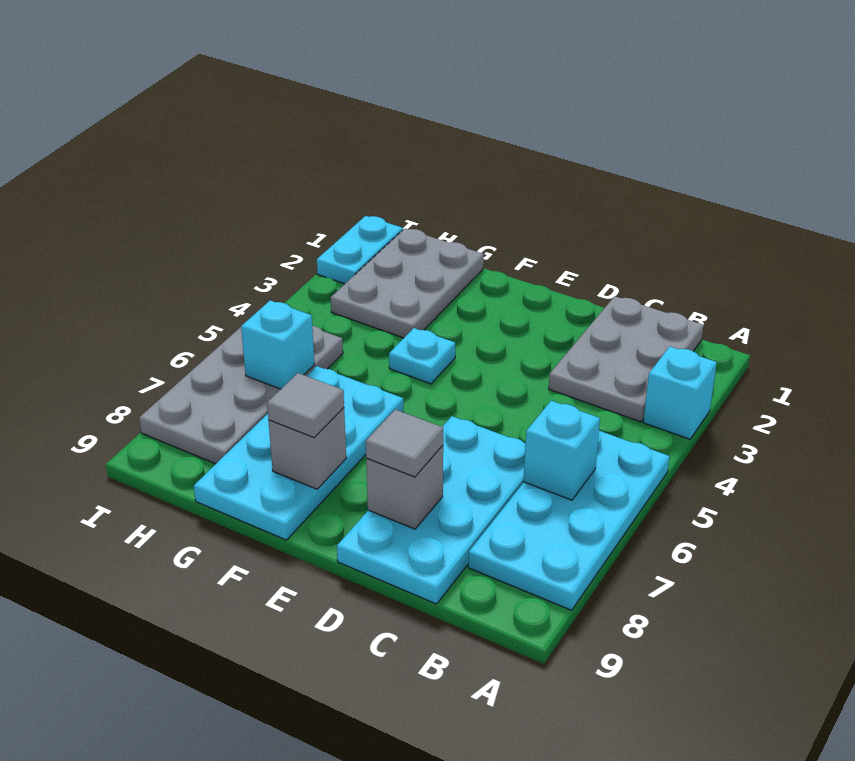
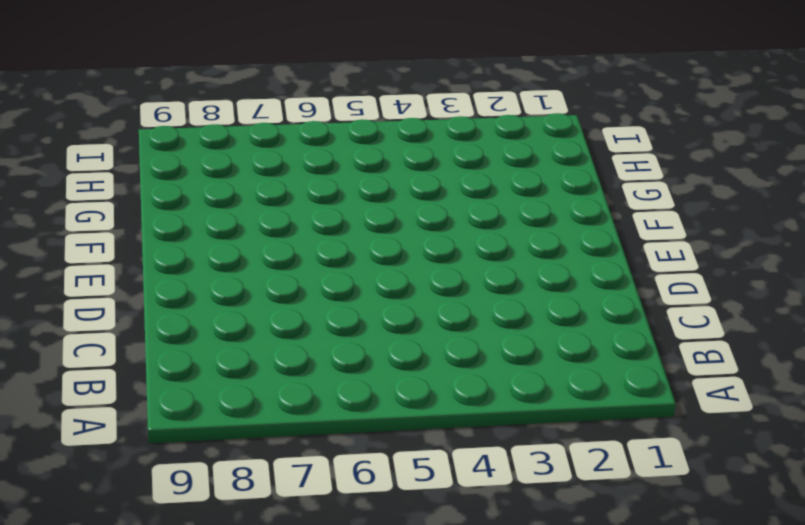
none -> cyan brick A3 level 1
none -> cyan plate A5:B8 level 1
none -> grey plate B1:C3 level 1

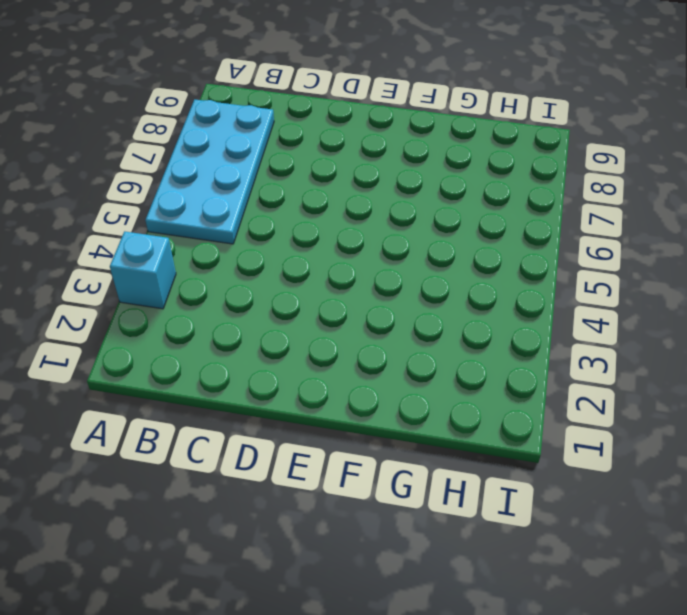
none -> grey plate B1:C3 level 1
none -> cyan plate C6:D9 level 1
none -> cyan plate F4 level 1

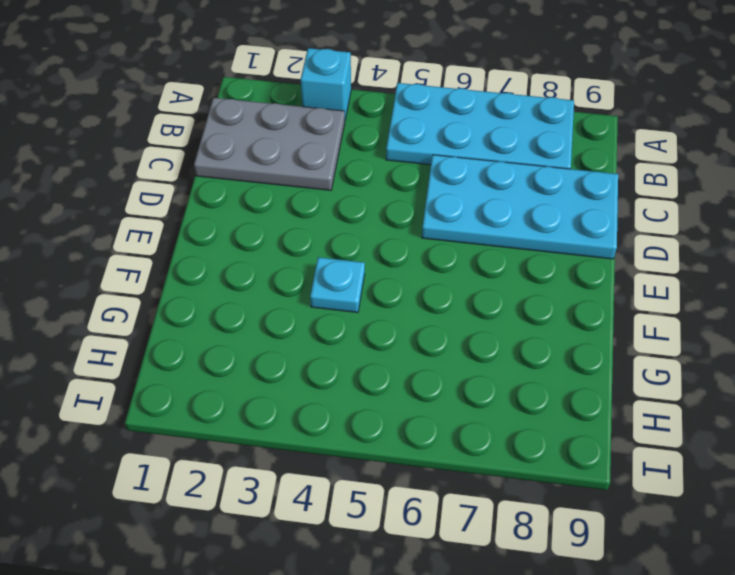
none -> cyan plate F6:G9 level 1
none -> grey plate G1:H3 level 1
none -> grey plate H5:I8 level 1

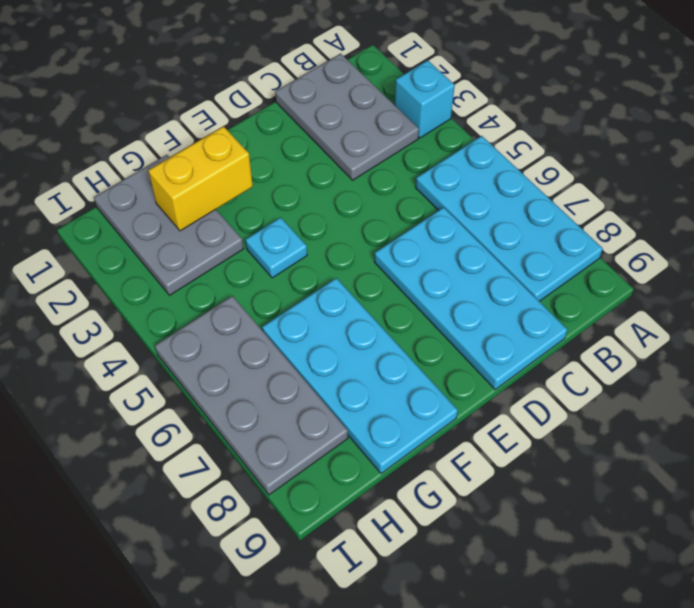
yellow brick F2:G2 level 2 -> none
none -> cyan plate I1:I2 level 1
none -> cyan brick B6 level 2
none -> grey brick D8 level 2

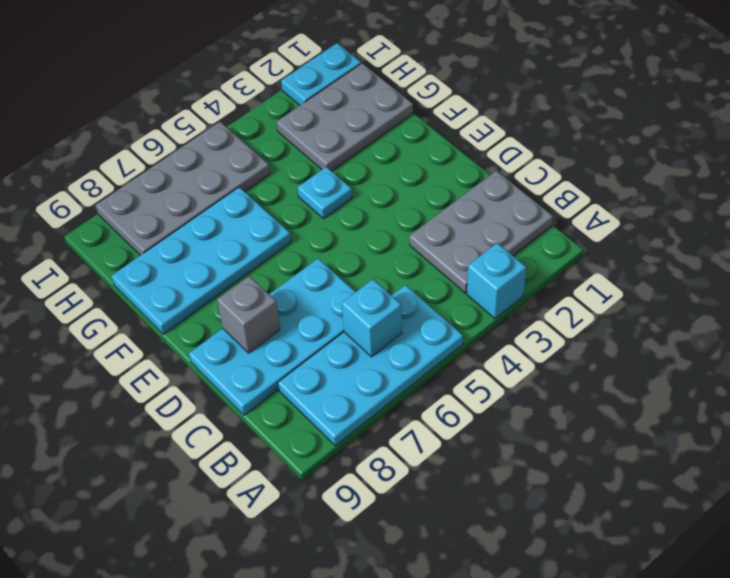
none -> grey brick F8 level 2
none -> cyan brick H6 level 2
none -> grey tile D8 level 3

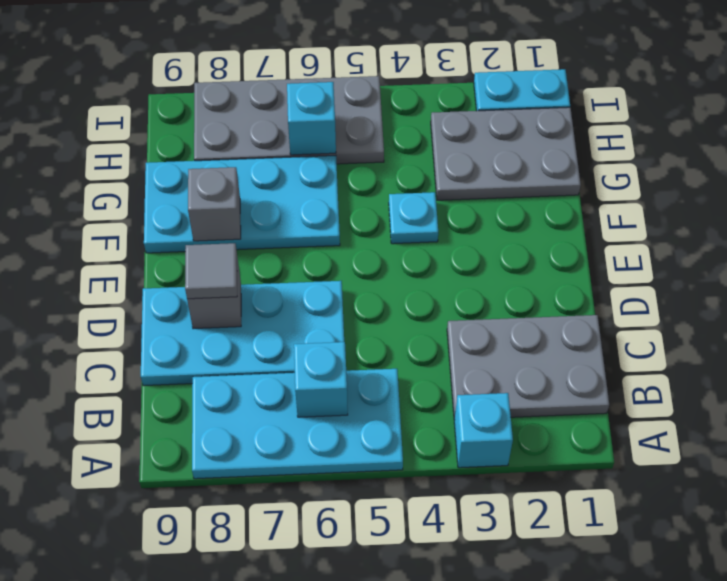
none -> grey tile F8 level 3

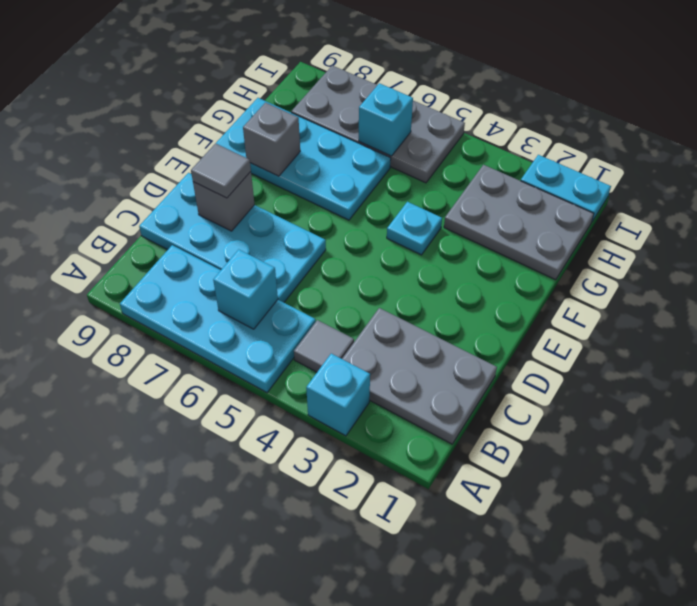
grey tile B4 level 1 -> grey tile F8 level 3

